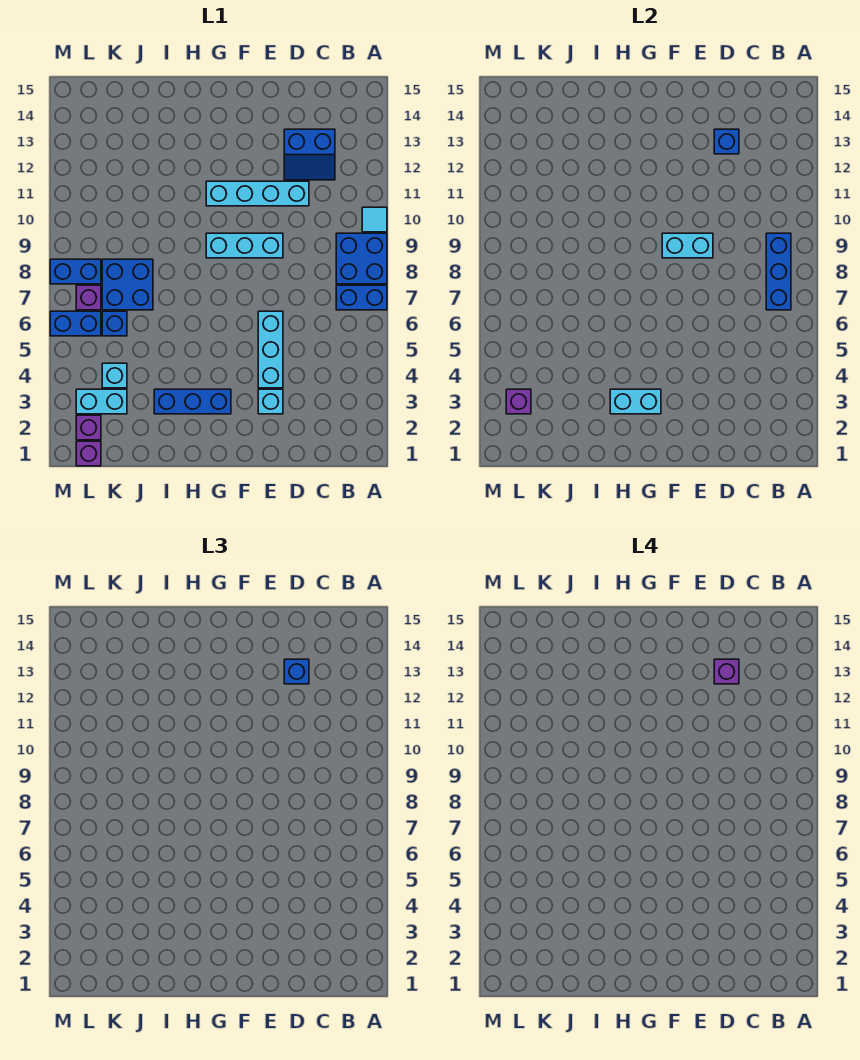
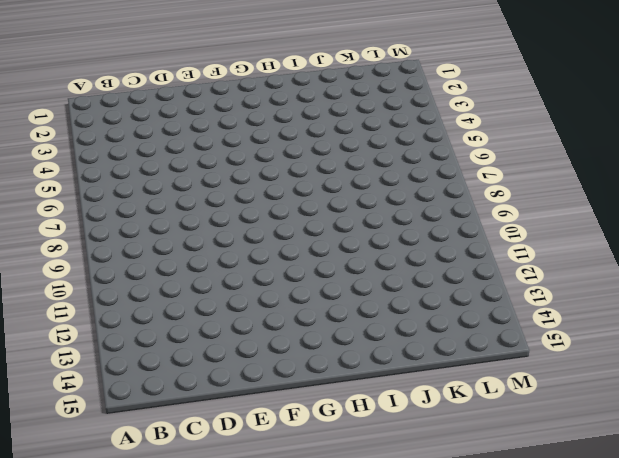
none -> blue brick A7:B7 level 1
none -> blue brick A8:B9 level 1
none -> cyan tile A10 level 1

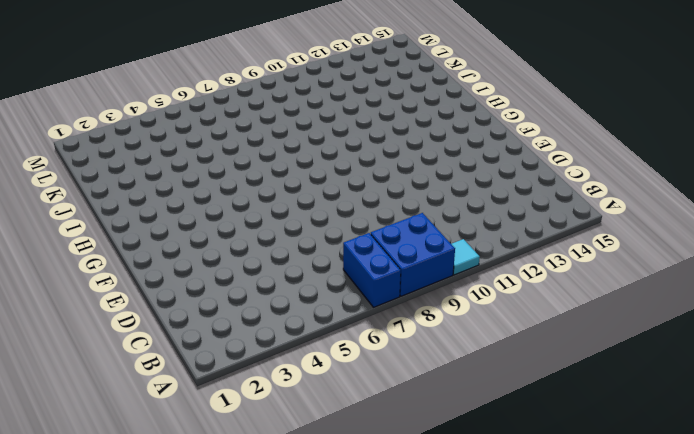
none -> blue slope C12:D13 level 1 top 13
none -> cyan brick D11:G11 level 1
none -> cyan brick E3 level 1

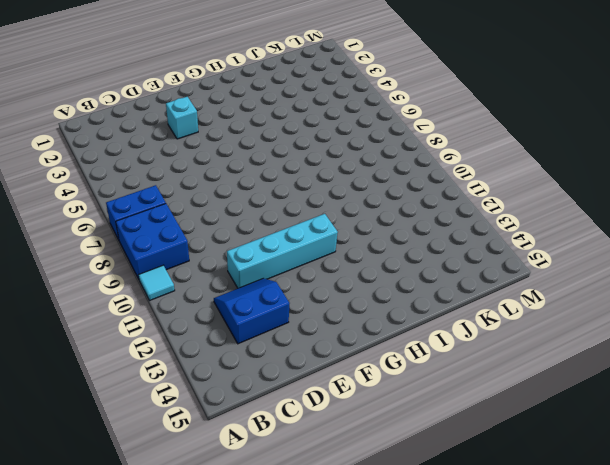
none -> cyan brick E4:E6 level 1
none -> cyan brick E9:G9 level 1
none -> blue brick G3:I3 level 1

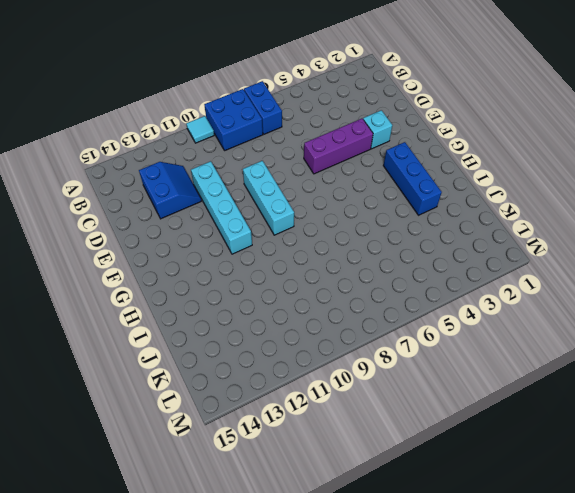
purple brick E4:E6 level 1 -> cyan brick E4:E6 level 1
none -> blue brick J7:K8 level 1
none -> cyan brick K3:L3 level 1
none -> cyan brick K4 level 1

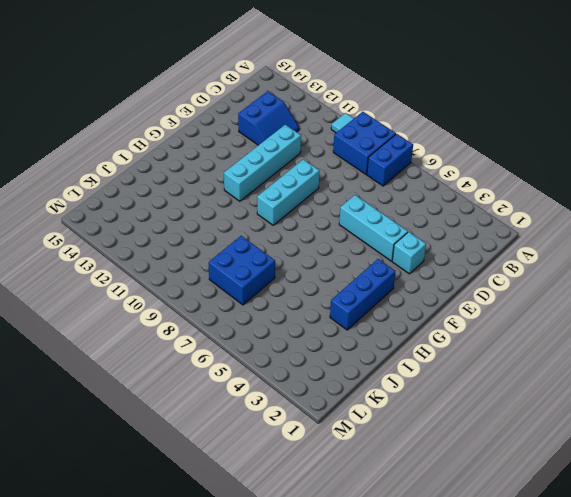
none -> cyan brick K3:L3 level 1
none -> cyan brick K4 level 1
none -> blue brick K6 level 1

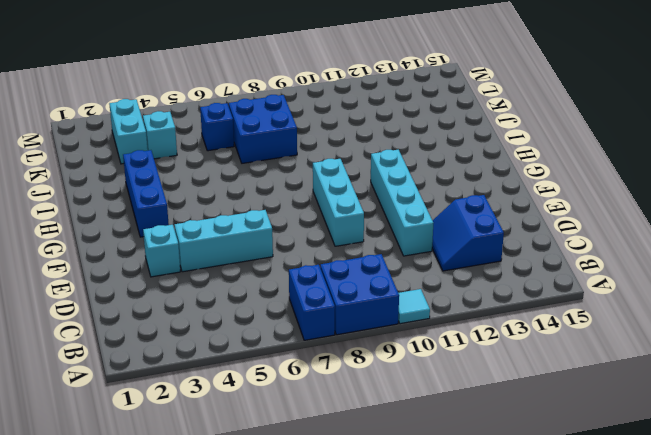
none -> purple brick L1 level 1
none -> purple brick L2 level 1
none -> blue brick L6:M6 level 1

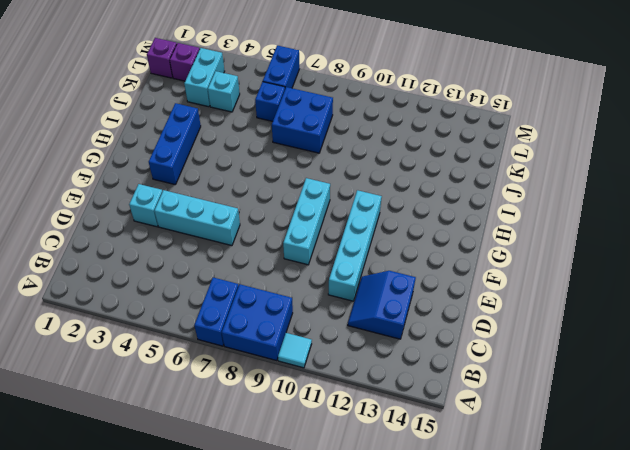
none -> purple brick L7 level 1
none -> blue brick L8:M8 level 1
none -> blue brick B7:B9 level 2

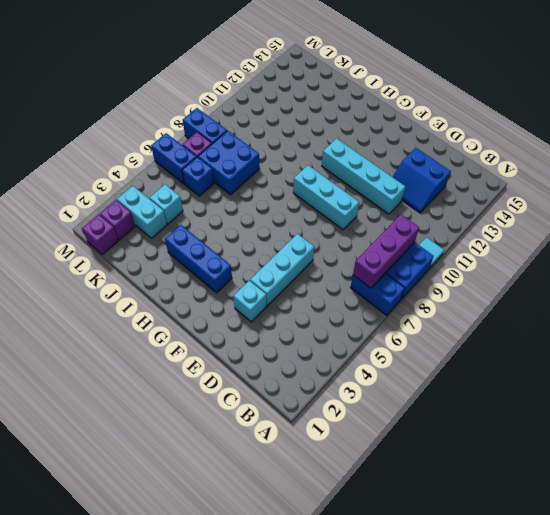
purple brick B7:B9 level 2 -> blue brick B7:B9 level 2
none -> blue brick D13 level 2
none -> cyan brick E9:F9 level 2
none -> cyan brick G3:H3 level 2

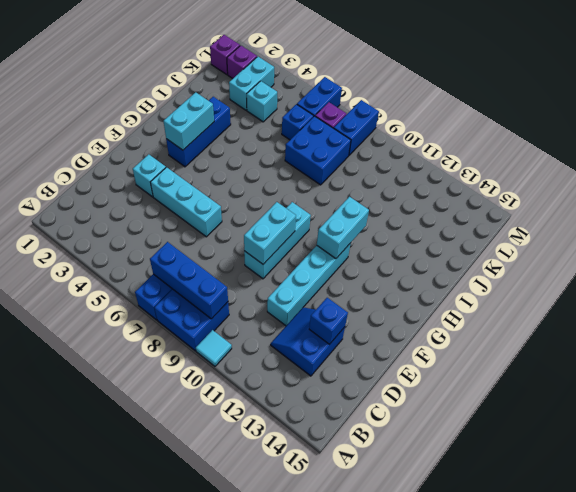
cyan brick G11:H11 level 2 -> none
none -> purple brick L3 level 2
none -> blue brick D13 level 3
none -> purple brick D13 level 4

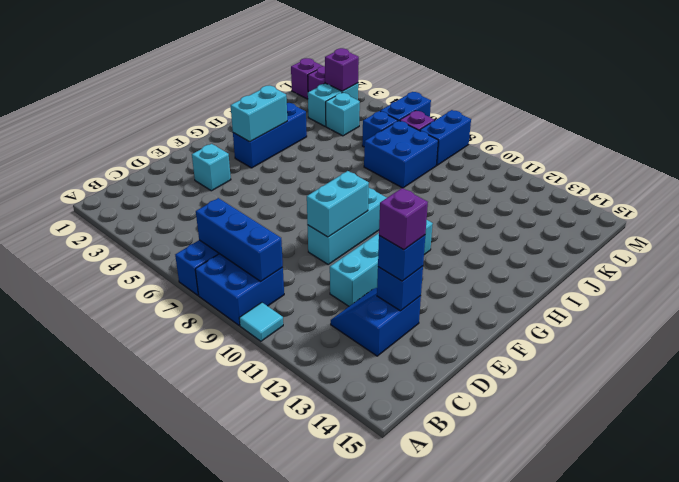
none -> cyan brick E4:E6 level 1

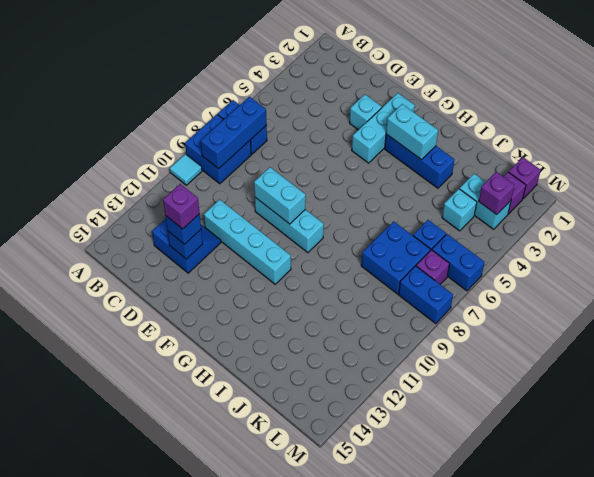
cyan brick F2:F4 level 1 -> cyan brick E4:E6 level 1

